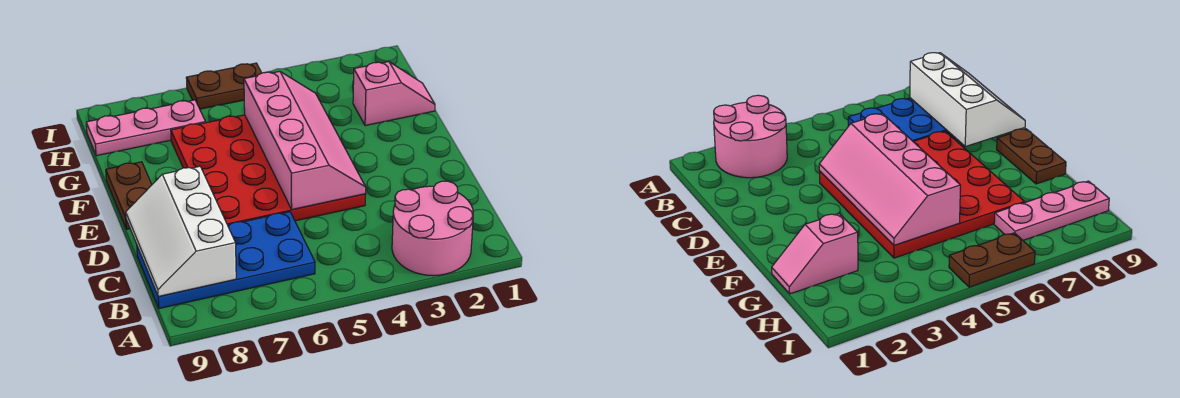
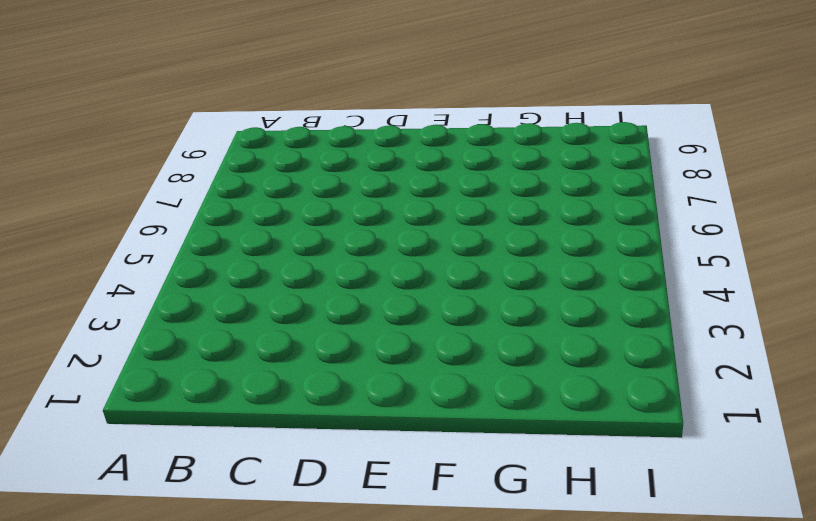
none -> pink round brick A2:B3 level 1
none -> blue plate B6:C9 level 1

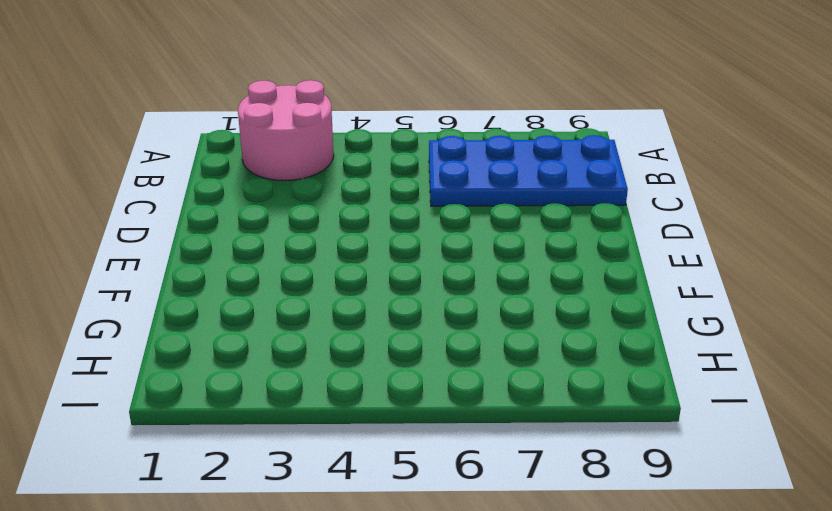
none -> red plate D4:G7 level 1
none -> brown plate E9:F9 level 1

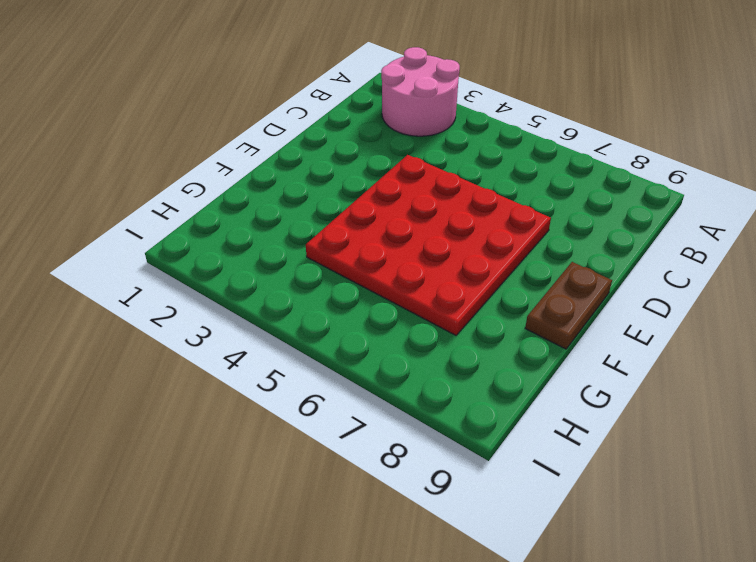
none -> blue plate B6:C9 level 1
none -> pink slope G1:G2 level 1 top 2

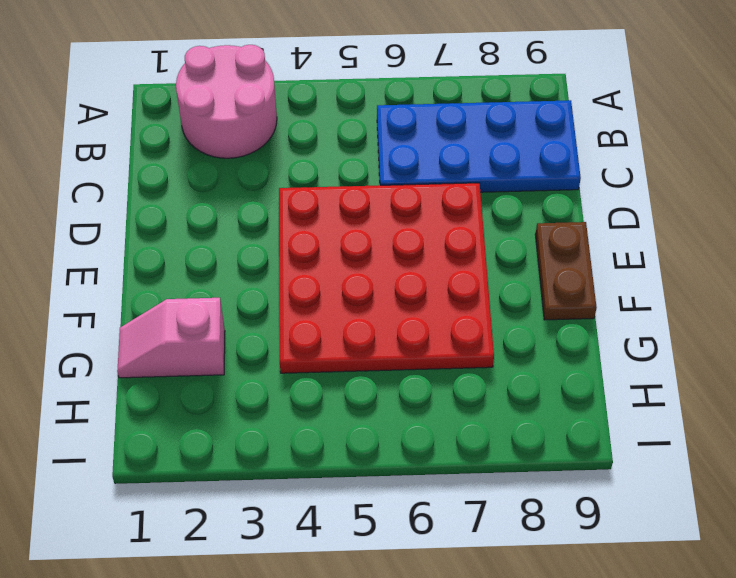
none -> pink plate H7:H9 level 1
none -> brown plate I5:I6 level 1

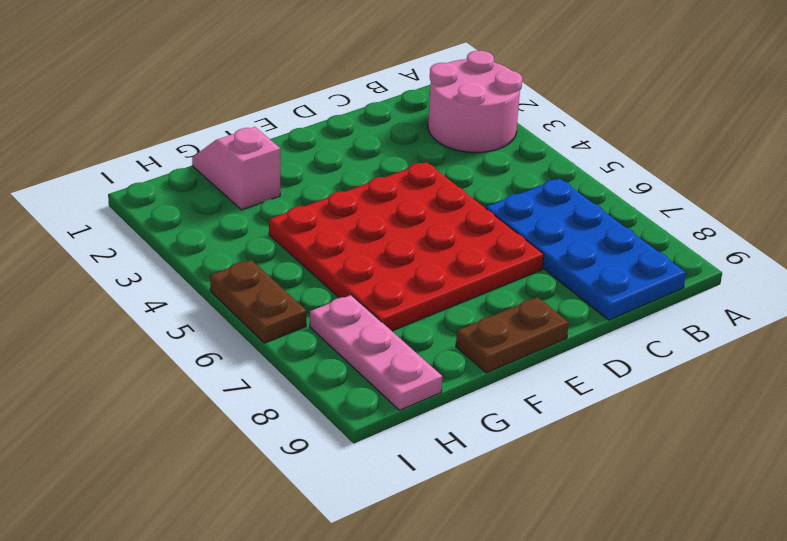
none -> white slope B8:D9 level 2 top 8
none -> pink slope D4:G5 level 2 top 5

